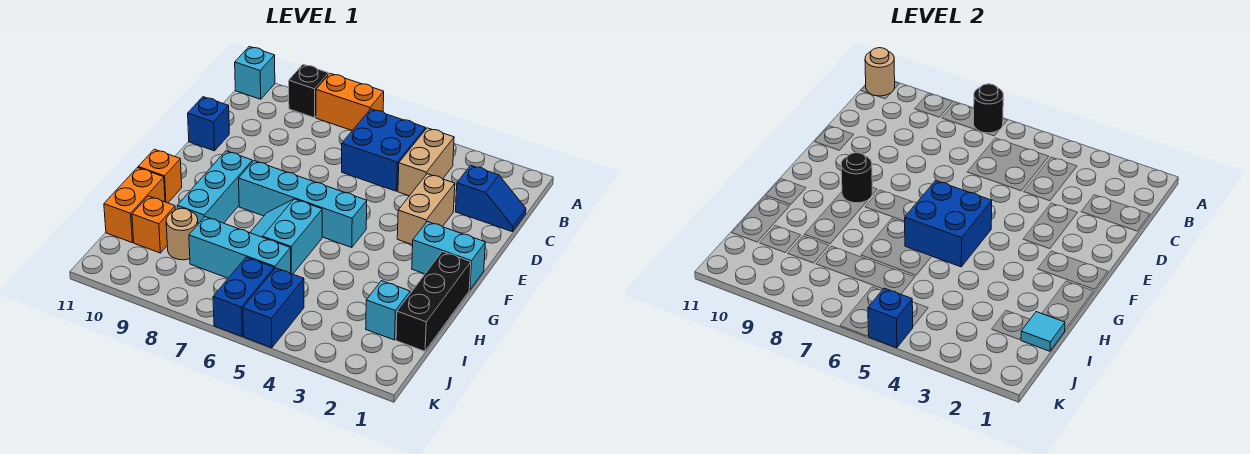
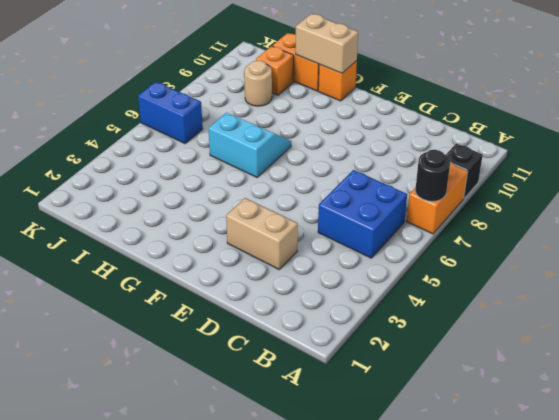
tan brick G11:H11 level 2 -> tan brick B4:C4 level 1
none -> cyan brick A11 level 1
none -> blue slope C1:C2 level 1 top 2
none -> blue brick D11 level 1

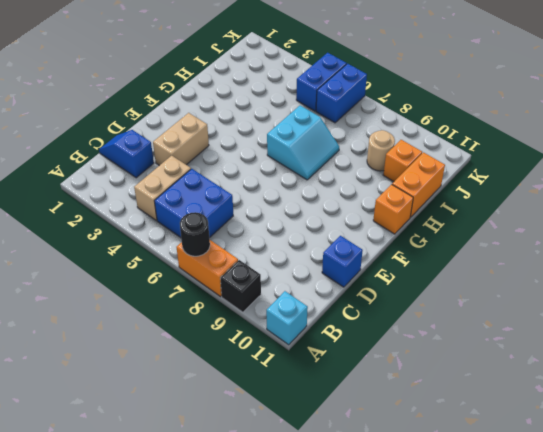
none -> cyan brick F1:F2 level 1
none -> cyan brick F5:F8 level 1
none -> cyan brick F9:H9 level 1

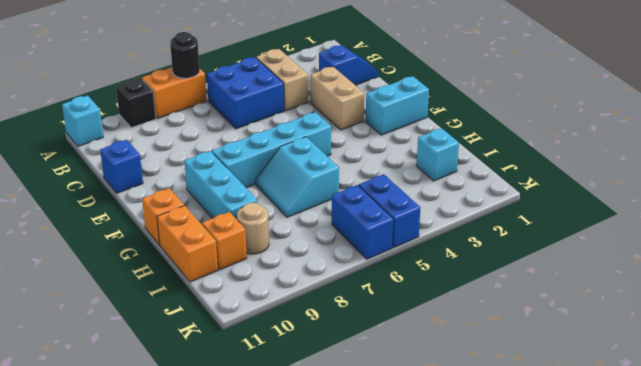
none -> black brick G1:I1 level 1
none -> cyan brick I6:I8 level 1
none -> tan round brick A11 level 2

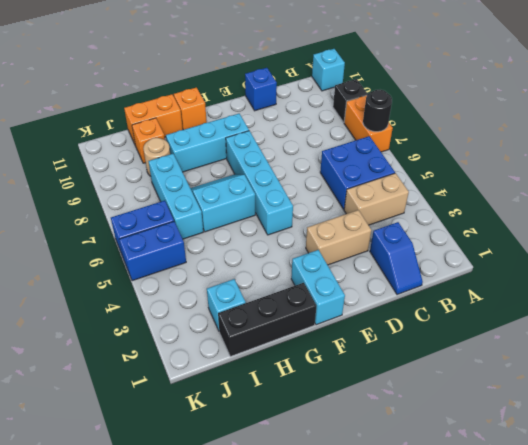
none -> tan round brick A11 level 2
none -> blue brick F5:G6 level 2
none -> black round brick F9 level 2

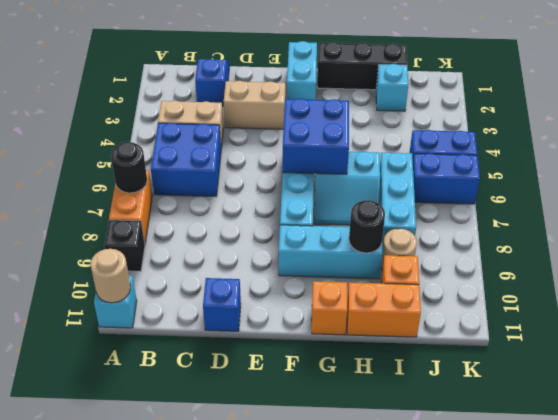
black round brick H9 level 2 -> black round brick F9 level 2
none -> cyan tile I1 level 2
none -> blue brick K5 level 2

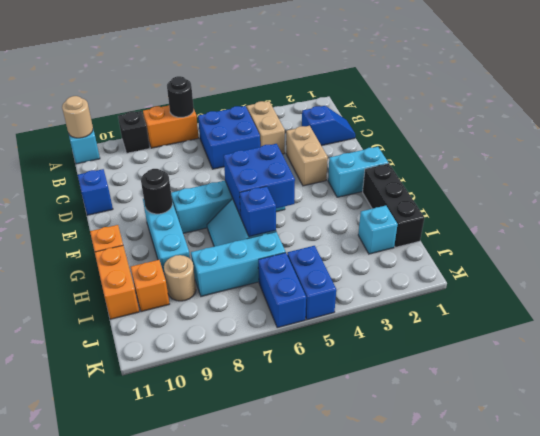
blue brick H6 level 2 -> blue brick K5 level 2
none -> cyan tile I1 level 2

